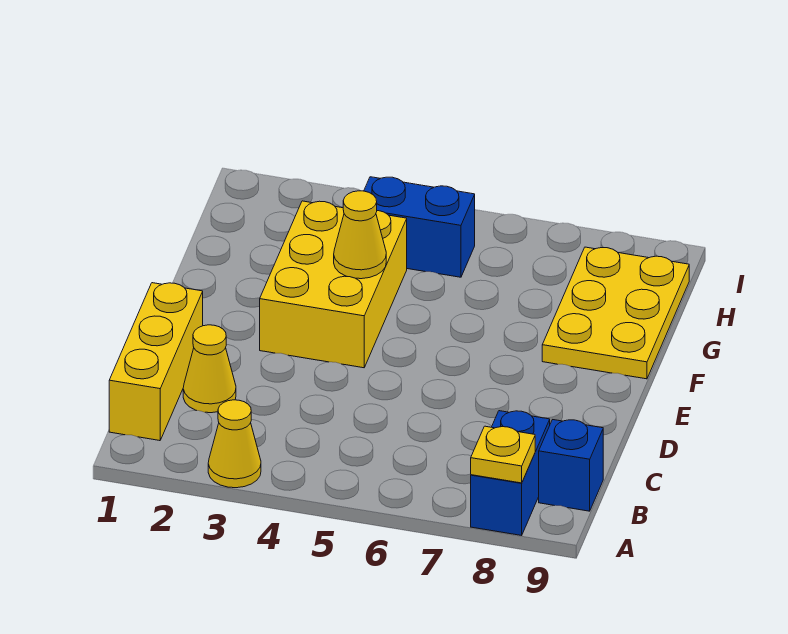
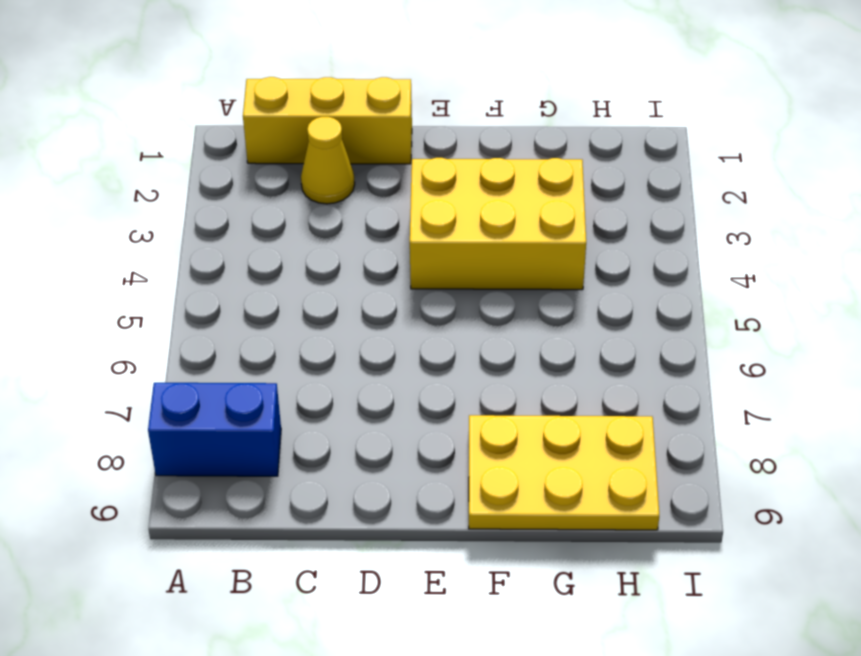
none -> yellow cone A3 level 1
none -> blue brick B9 level 1

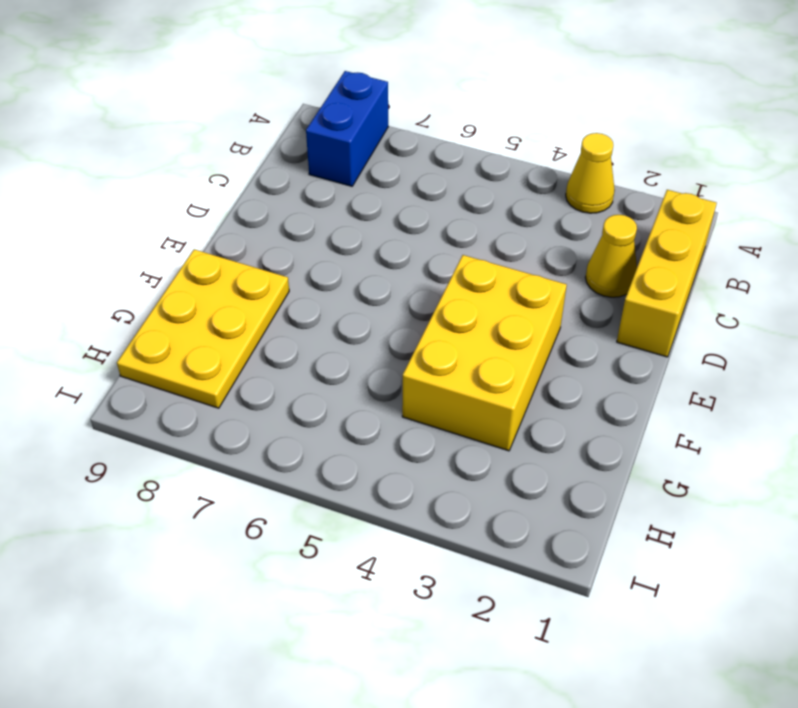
none -> blue brick B9 level 1
none -> blue brick H4:H5 level 1

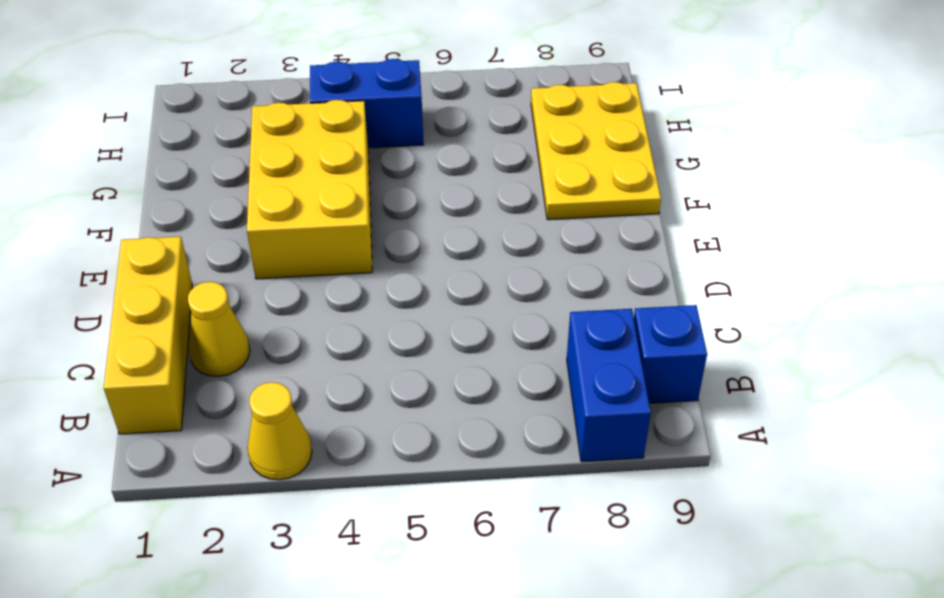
none -> yellow plate A8 level 2
none -> yellow cone F4 level 2

